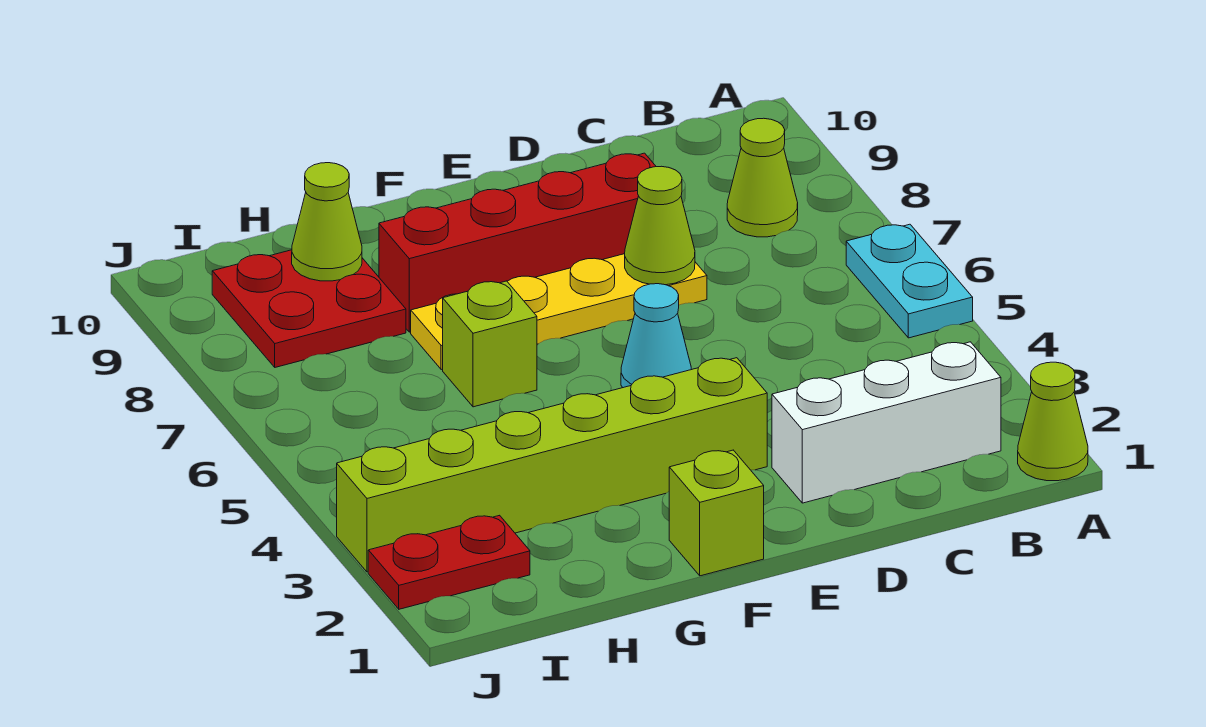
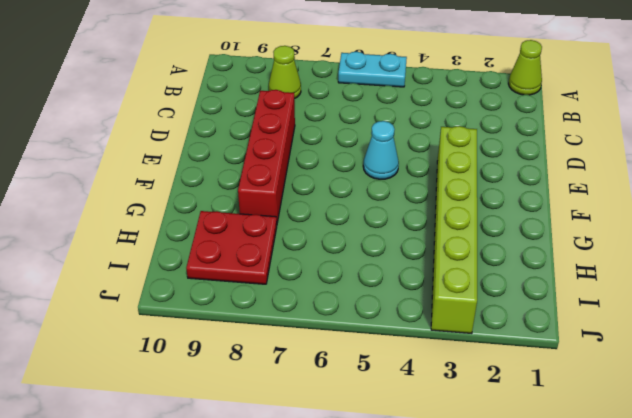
none -> white brick B2:D2 level 1
none -> yellow plate D7:G7 level 1
none -> lime brick F1 level 1

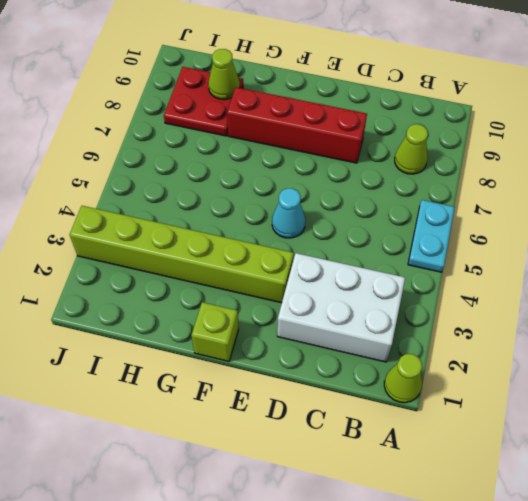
white brick B2:D3 level 1 -> white brick B2:D2 level 1
none -> yellow plate D7:G7 level 1
none -> lime brick G6 level 1
none -> red plate I2:J2 level 1

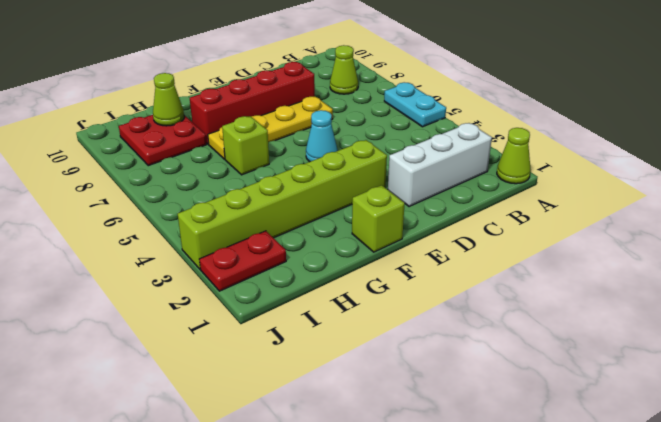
none -> lime cone D7 level 2

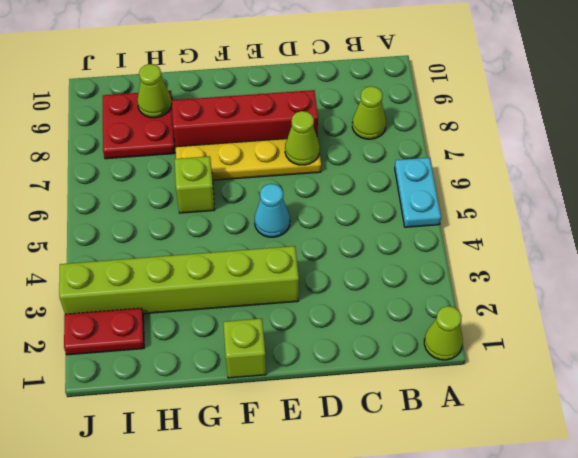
none -> white brick B2:D2 level 1

